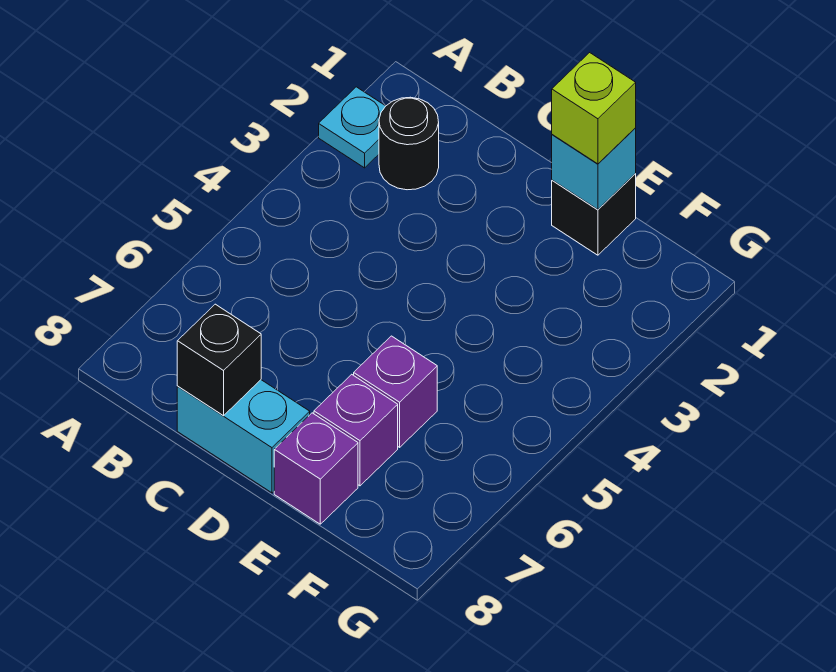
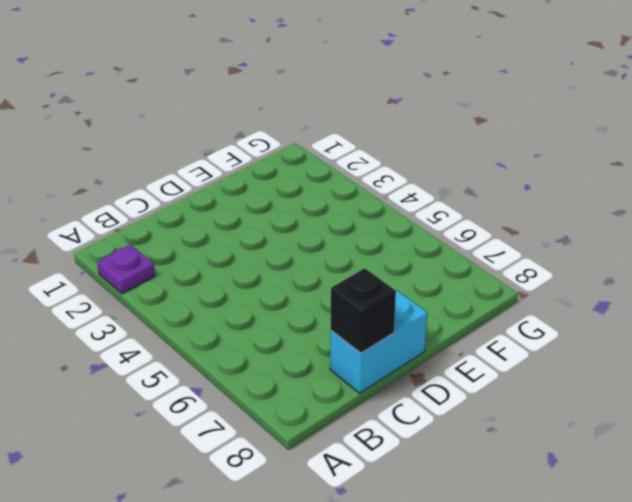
purple plate A2 level 1 -> cyan plate A2 level 1
none -> black round brick B2 level 1
none -> black brick E1 level 1

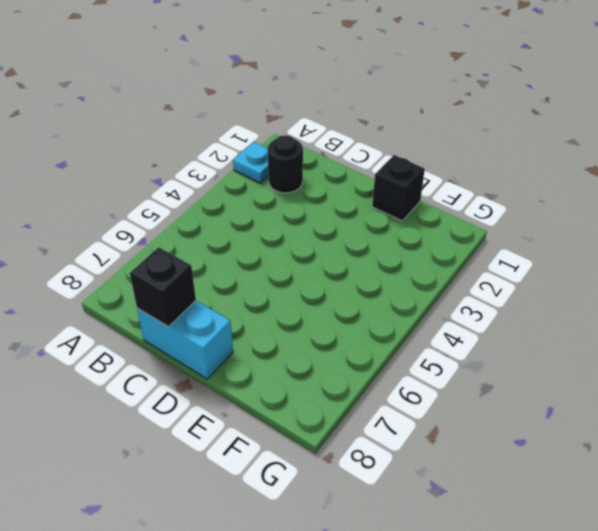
none -> purple brick E6 level 1
none -> purple brick E7 level 1

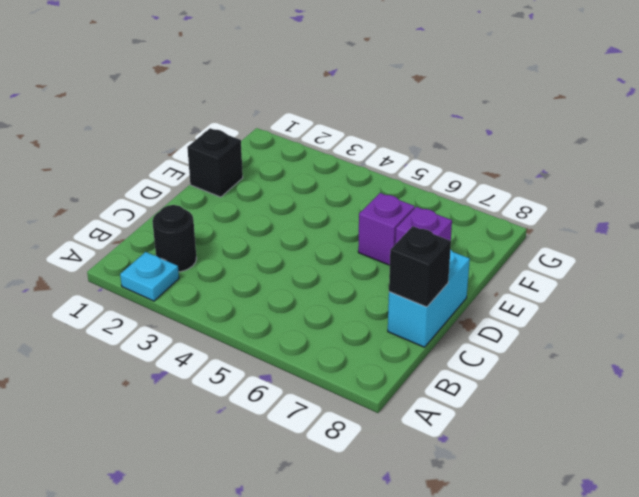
none -> purple brick E8 level 1
none -> cyan brick E1 level 2

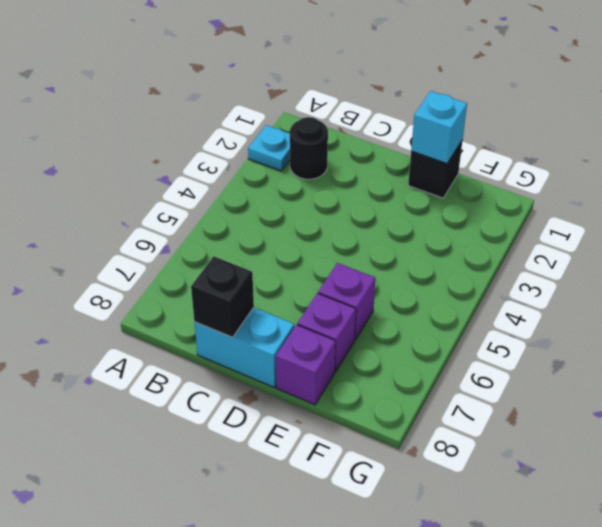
none -> lime brick E1 level 3

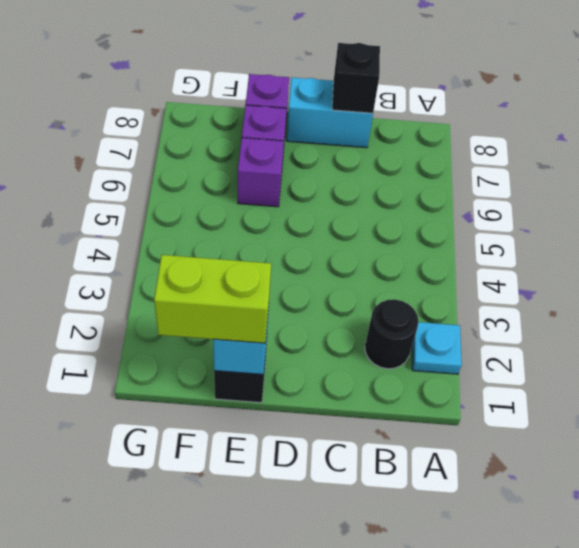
lime brick E1:F1 level 3 -> lime brick E1 level 3

